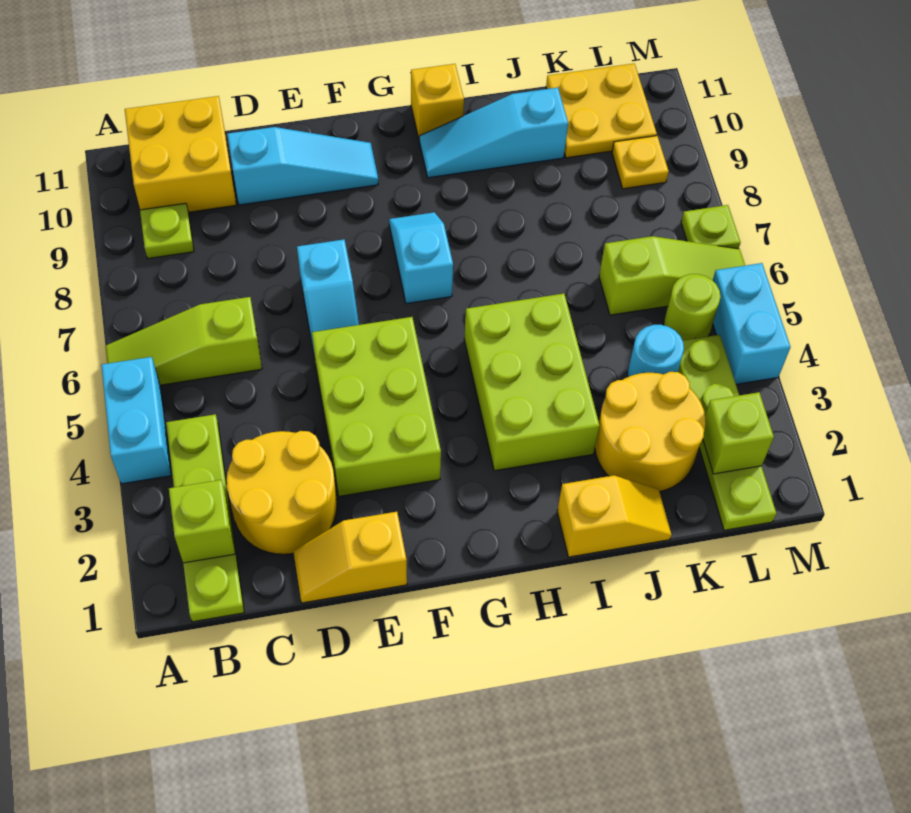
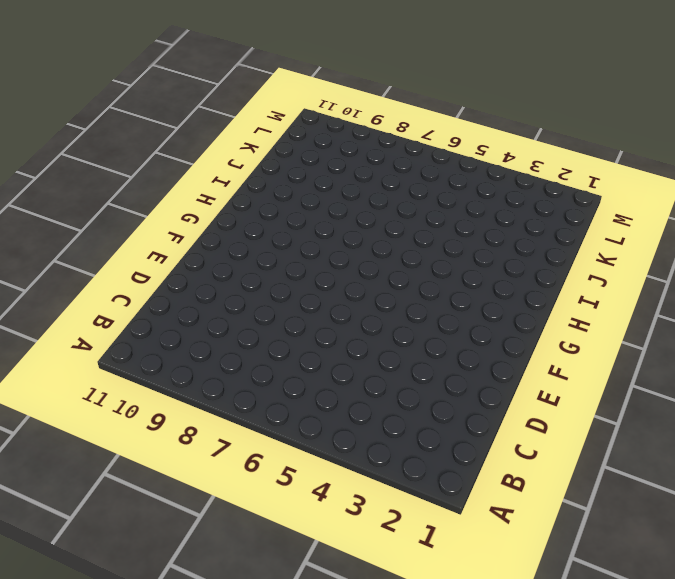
none -> cyan brick A4:A5 level 1
none -> lime slope A6:C6 level 1 top C
none -> lime plate B1:B4 level 1

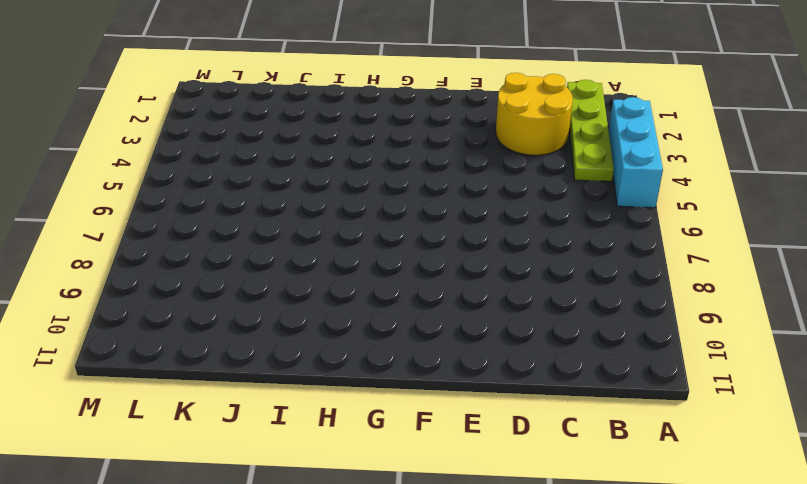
cyan brick A3:A5 level 1 -> cyan brick A4:A5 level 1
none -> lime slope A6:C6 level 1 top C
none -> lime plate B9 level 1
none -> yellow brick B10:C11 level 1

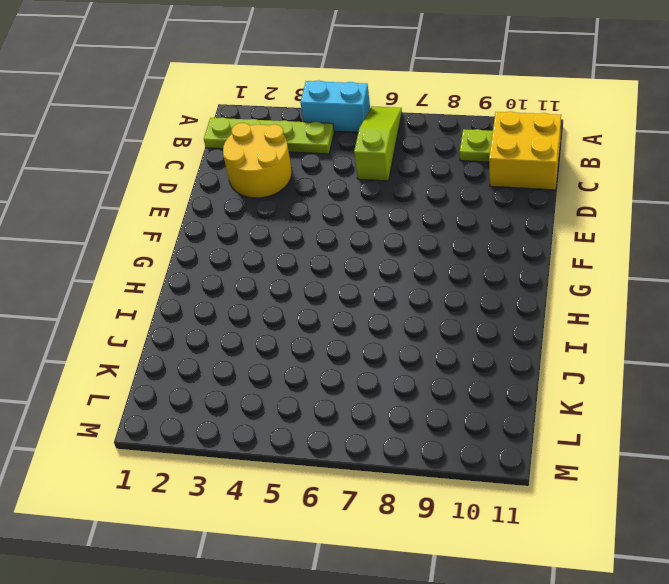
none -> yellow slope D1:E1 level 1 top E
none -> cyan slope D10:F10 level 1 top D
none -> lime brick E3:F5 level 1

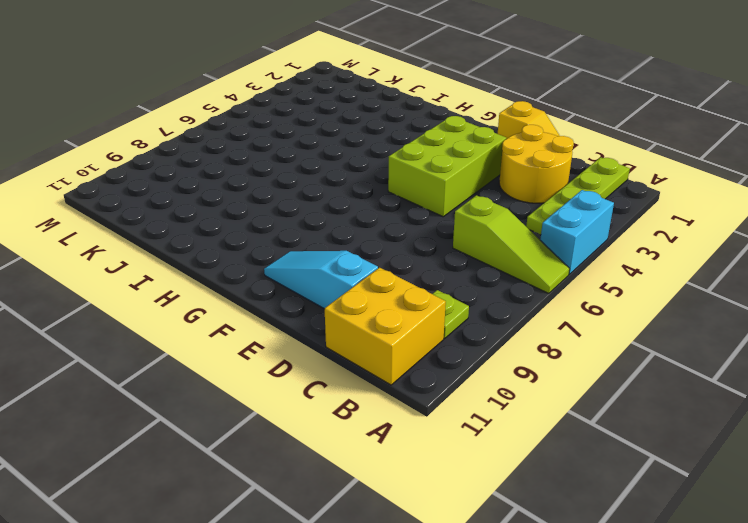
none -> cyan slope E6:E7 level 1 top 7
none -> cyan slope G7:G8 level 1 top 7
none -> lime brick H3:I5 level 1

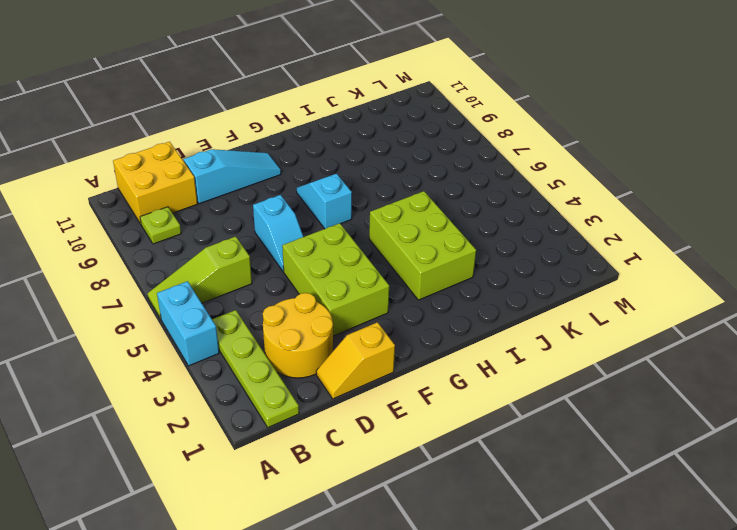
none -> cyan slope H10:J10 level 1 top J
none -> yellow brick H11 level 1
none -> yellow slope I1:J1 level 1 top I

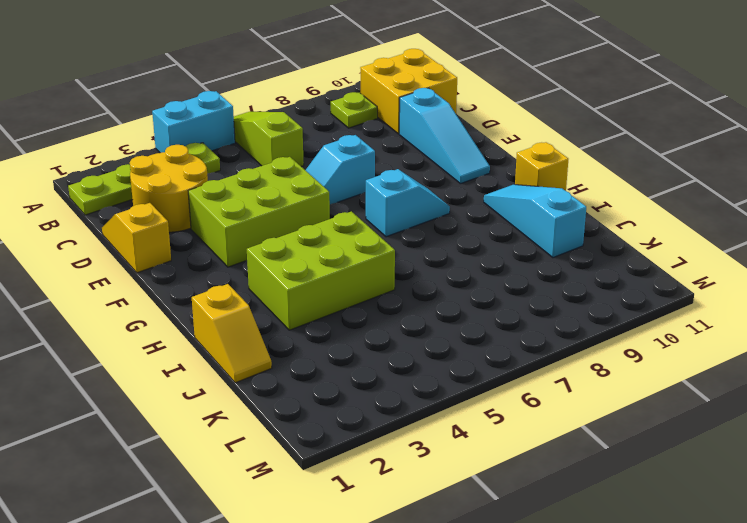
none -> yellow round brick J2:K3 level 1
none -> cyan round brick K4 level 1
none -> lime slope K6:M6 level 1 top K

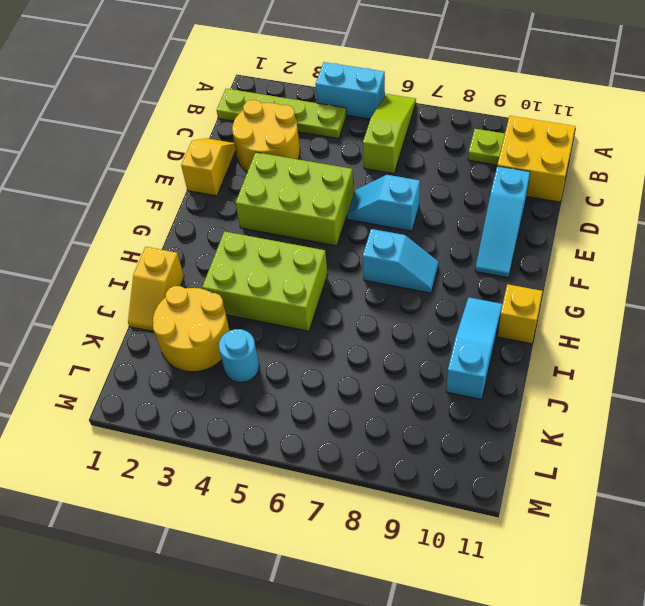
none -> lime slope K6:M6 level 1 top K
none -> yellow plate K10:L11 level 1
none -> lime plate L1:L4 level 1

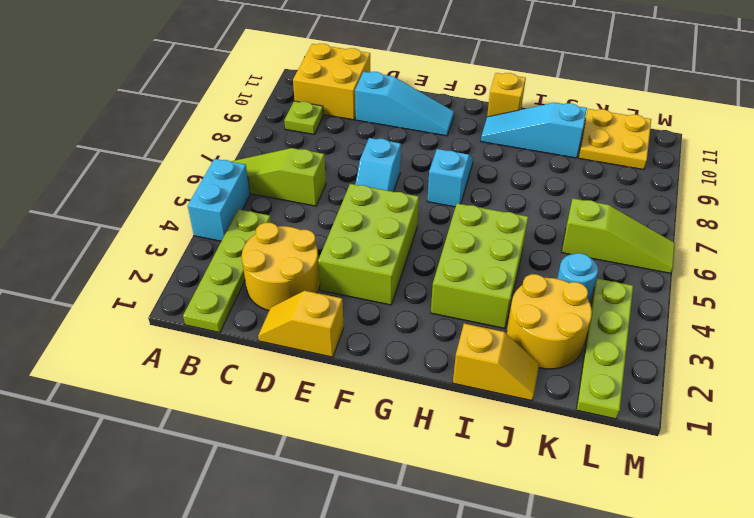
none -> lime round brick L5 level 1
none -> yellow plate L9 level 1
none -> cyan brick M4:M5 level 1

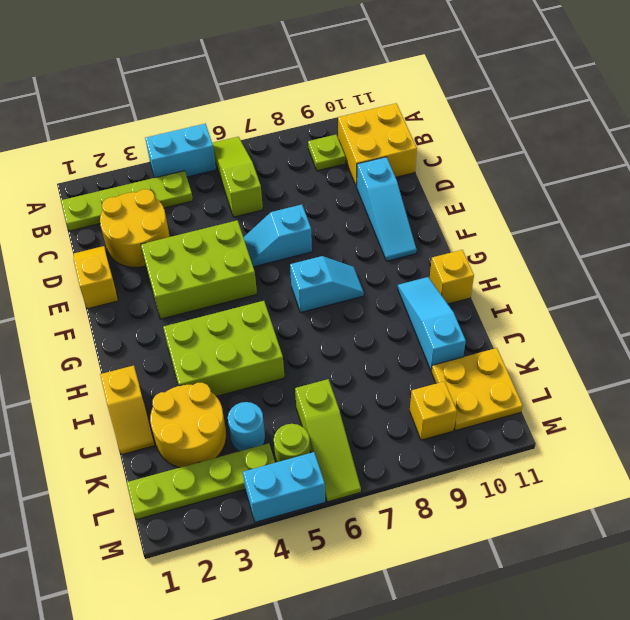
yellow brick L9 level 1 -> yellow plate L9 level 1
none -> lime plate M7 level 1
none -> lime brick B2 level 2
none -> lime brick L2 level 2

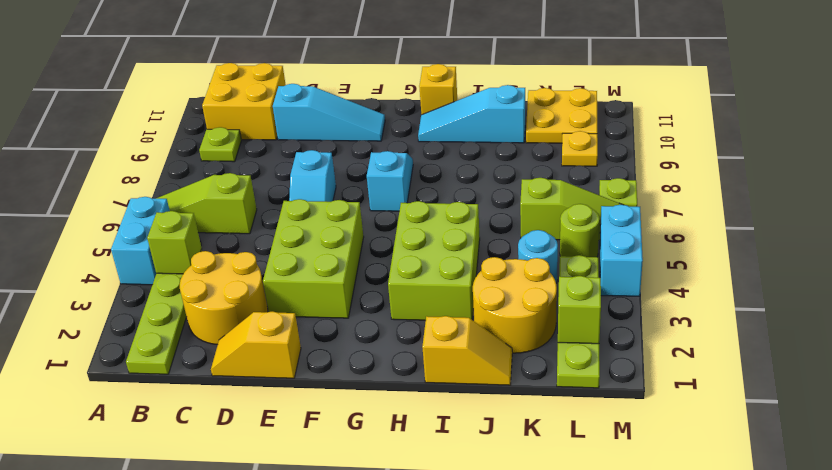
lime brick B4 level 2 -> lime brick B2 level 2

